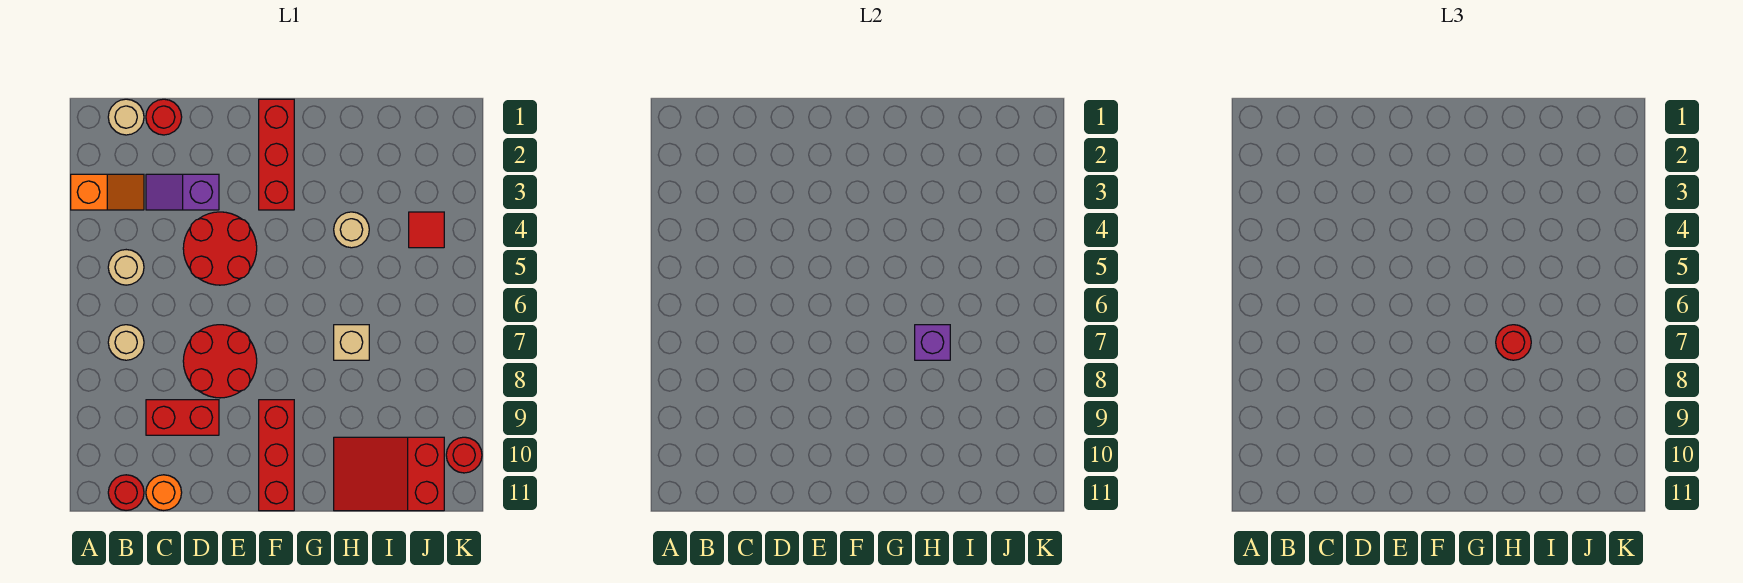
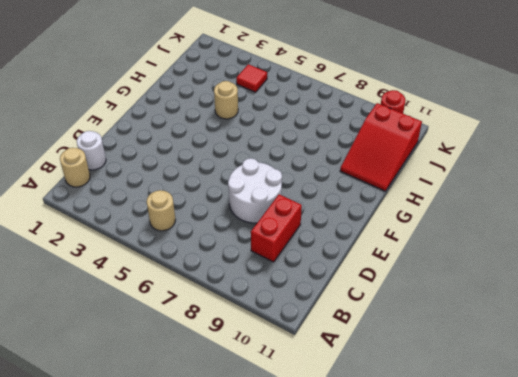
white round brick C1 level 1 -> red round brick C1 level 1
white round brick D7:E8 level 1 -> red round brick D7:E8 level 1
none -> orange slope A3:B3 level 1 top A
none -> tan round brick B7 level 1
none -> red round brick B11 level 1

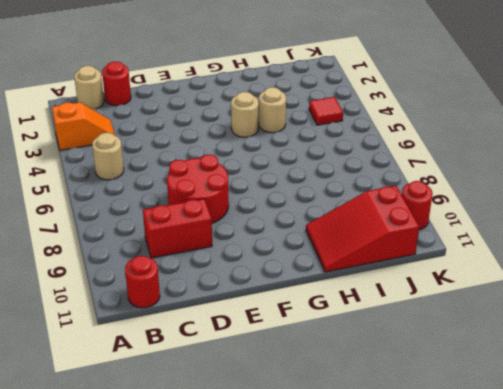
tan round brick G4 level 1 -> tan round brick B7 level 1
none -> purple slope C3:D3 level 1 top D
none -> orange round brick C11 level 1
none -> red round brick D4:E5 level 1

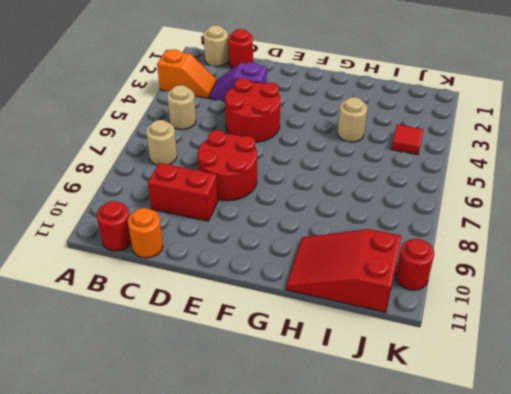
none -> red brick F1:F3 level 1
none -> red brick F9:F11 level 1
none -> tan brick H7 level 1

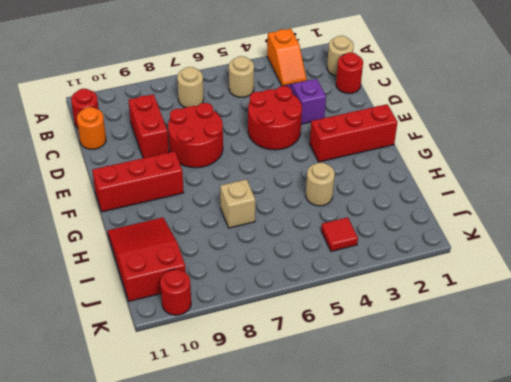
none -> purple brick H7 level 2
none -> red round brick H7 level 3

